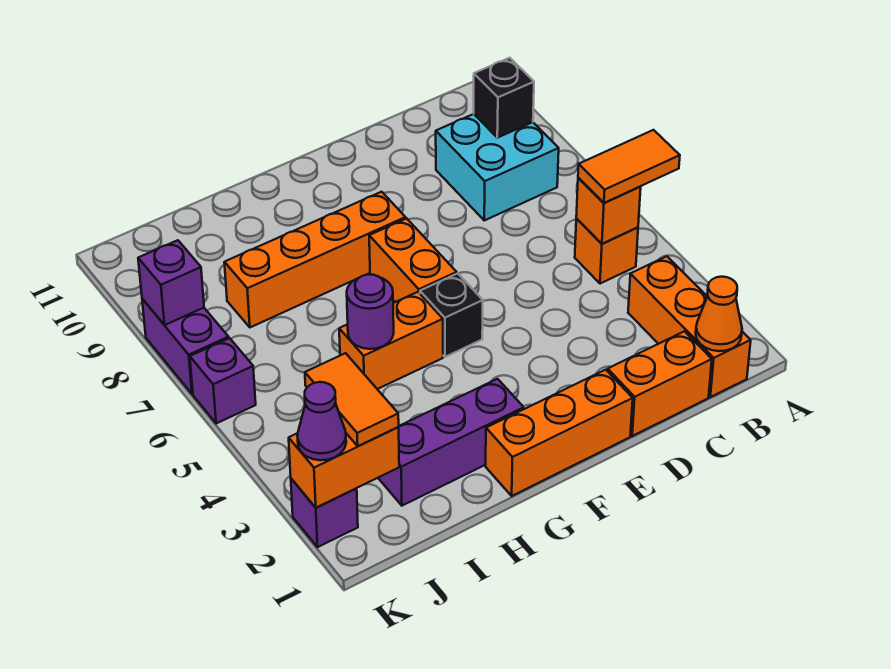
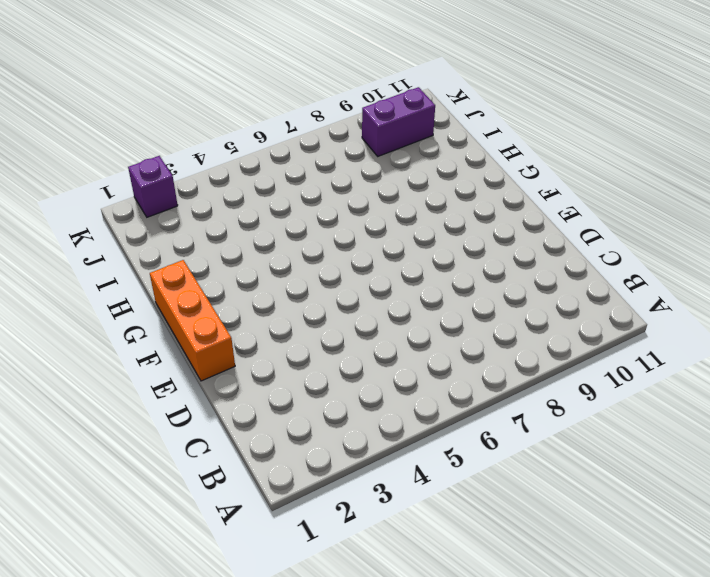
purple brick J9:J10 level 1 -> purple brick K7:K8 level 1
none -> orange brick B1:B3 level 1
none -> orange brick B5 level 1
none -> cyan brick B8:C9 level 1

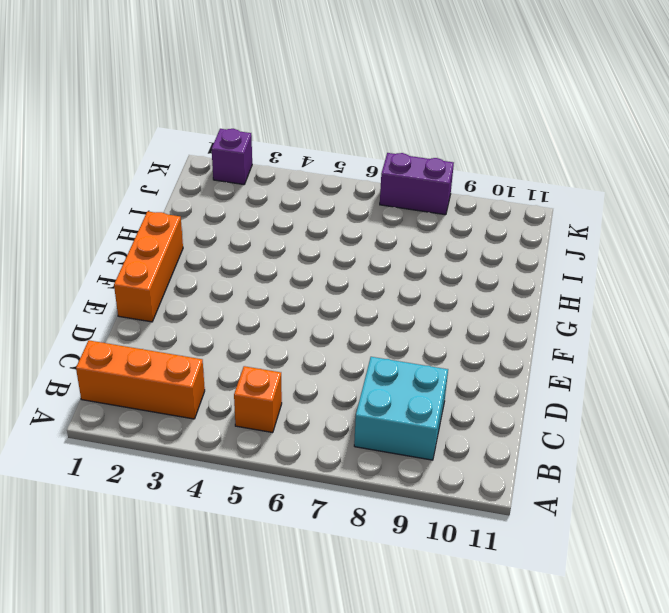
none -> orange brick C1:D1 level 1
none -> black brick F5 level 1
none -> orange brick F6:F7 level 1

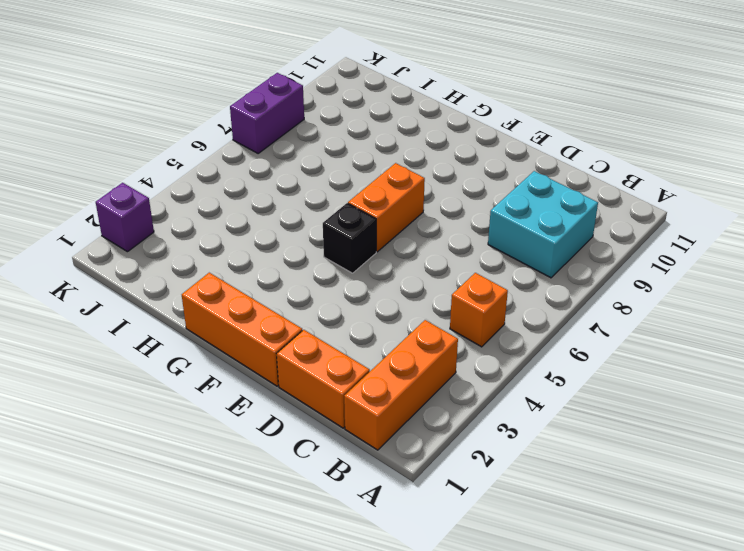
none -> orange brick F8:I8 level 1
none -> purple brick G2:I2 level 1
none -> orange brick G5:H5 level 1

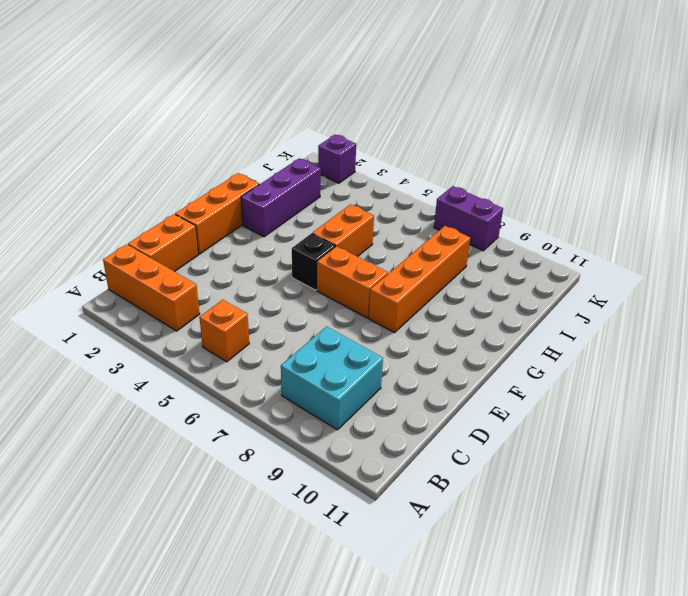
none -> purple brick K6 level 1
none -> orange cone B1 level 2
none -> orange brick B5 level 2

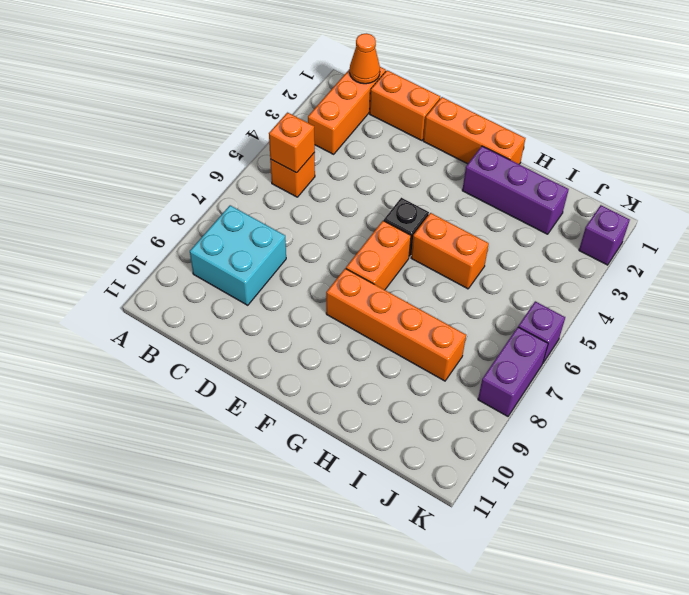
none -> black brick B9 level 2
none -> purple round brick H5 level 2
none -> orange brick J2:K2 level 2

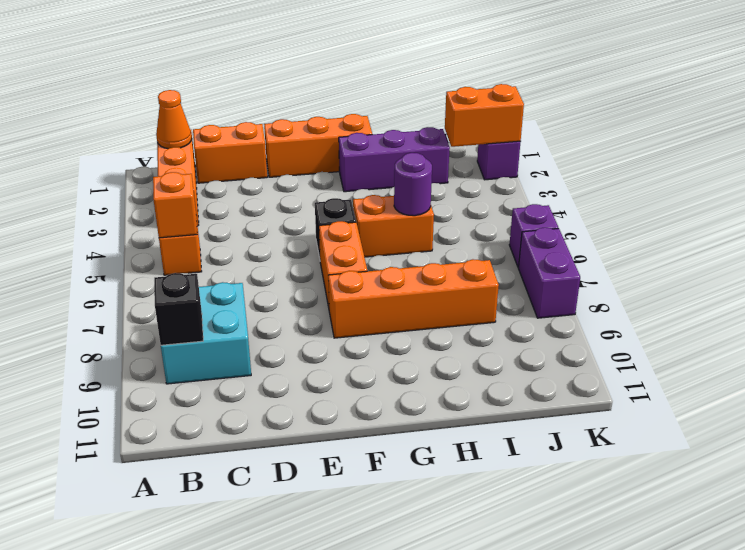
none -> purple brick K8 level 2
none -> orange tile A5:B5 level 3
none -> orange tile J2:J3 level 3

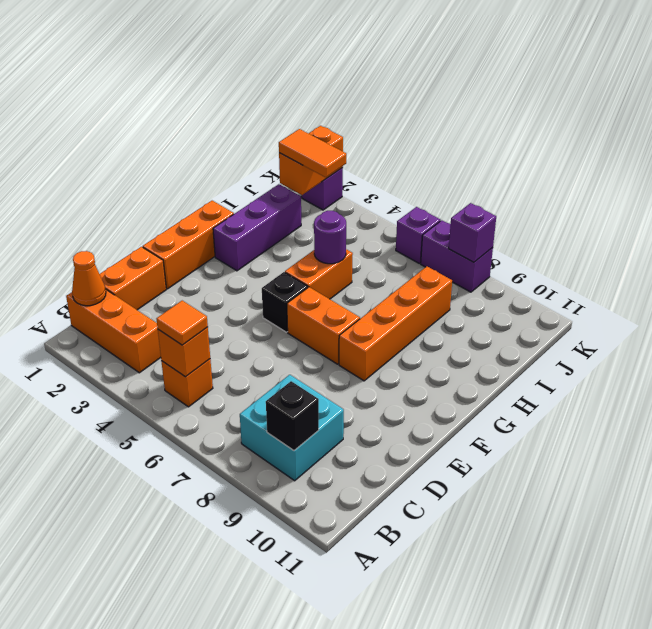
orange tile B5 level 3 -> orange tile A5:B5 level 3
none -> purple cone K2 level 3

